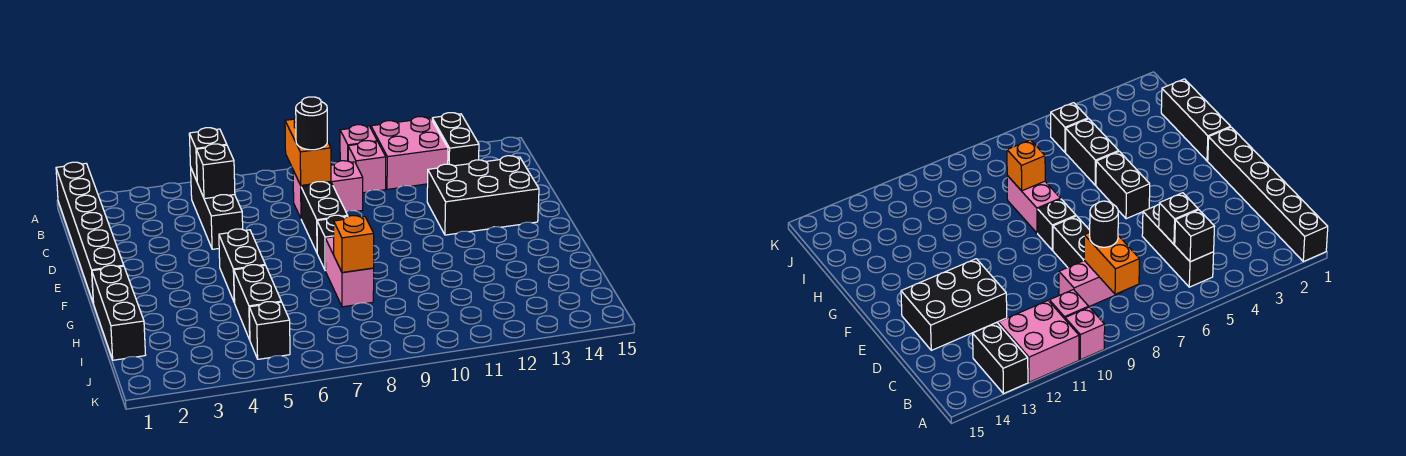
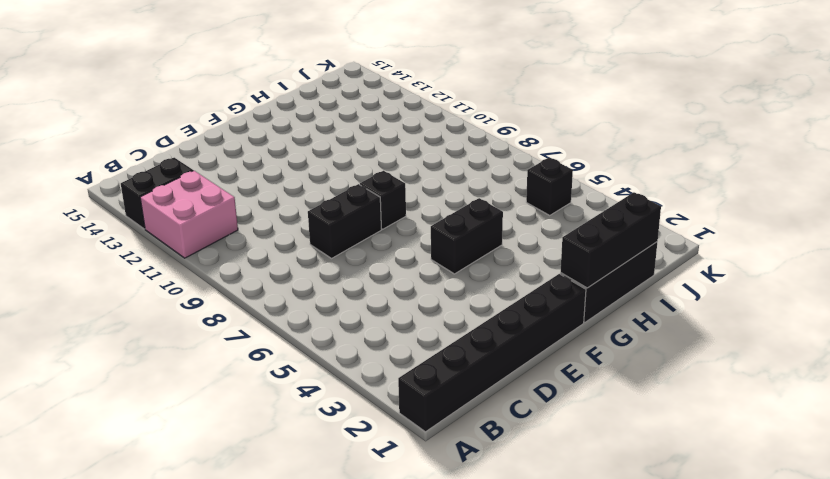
black brick G1:I1 level 2 -> black brick B5:D5 level 1
none -> pink brick A10 level 1
none -> pink brick B10 level 1
none -> pink brick C8:C9 level 1

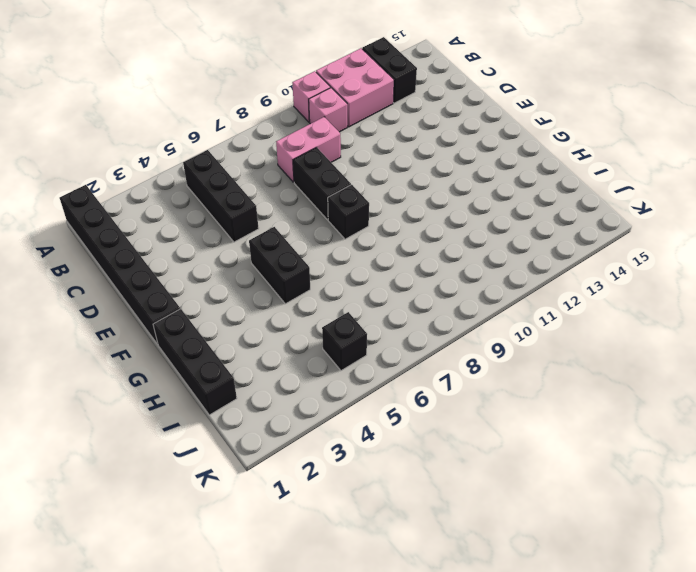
none -> black brick D12:E14 level 1
none -> pink brick G8:H8 level 1
none -> black brick H5:I5 level 1

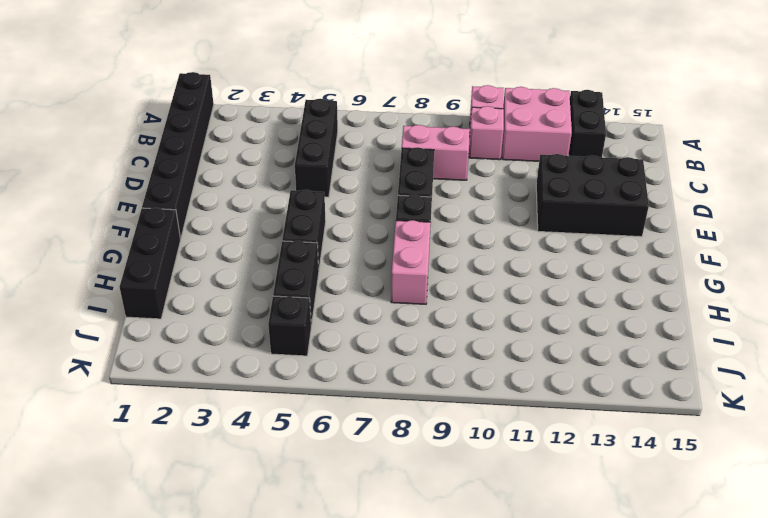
none -> black brick B5 level 2
none -> orange brick B8:C8 level 2
none -> black brick C5 level 2

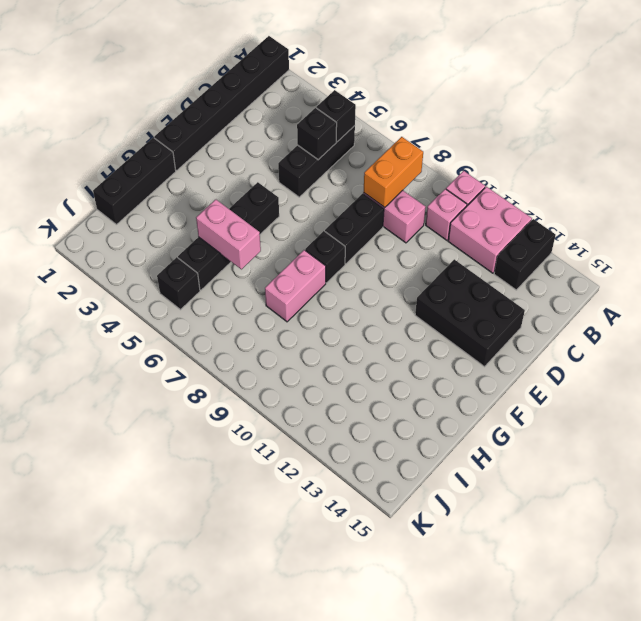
pink brick H5:H6 level 2 -> none
none -> orange brick H8 level 2
none -> black round brick C8 level 3

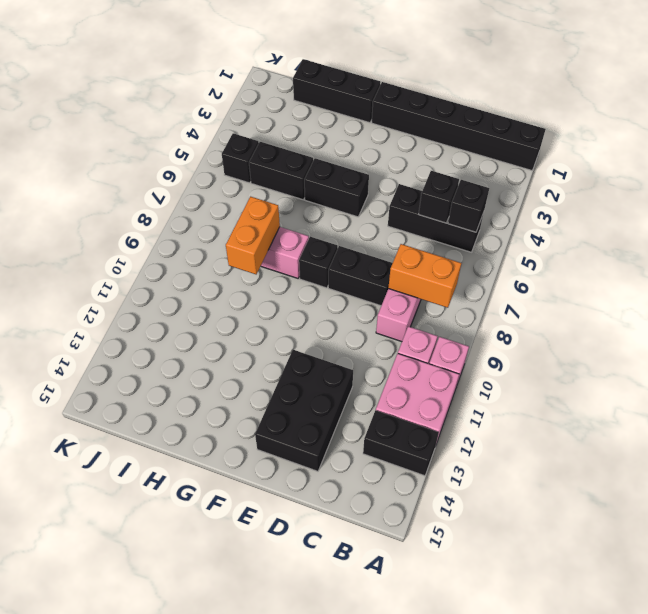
orange brick H8:H9 level 2 -> orange brick H8 level 2
none -> black round brick C8 level 3

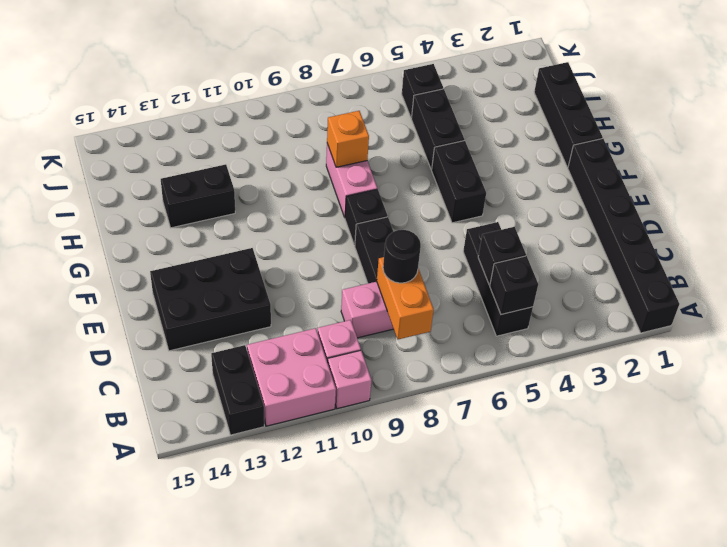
black brick H12:H13 level 1 -> none

